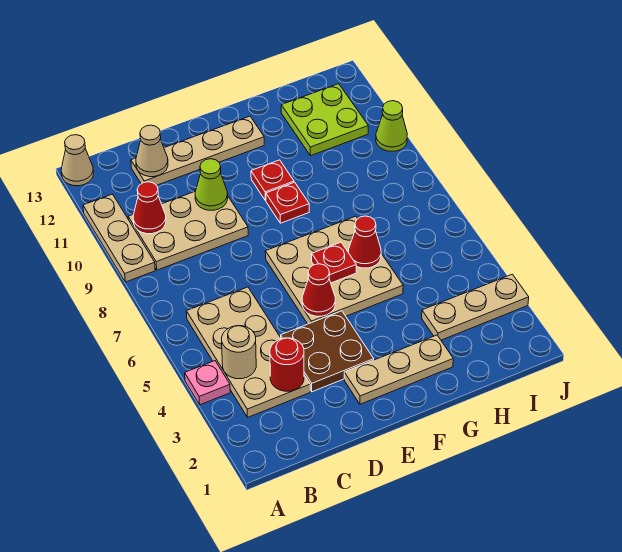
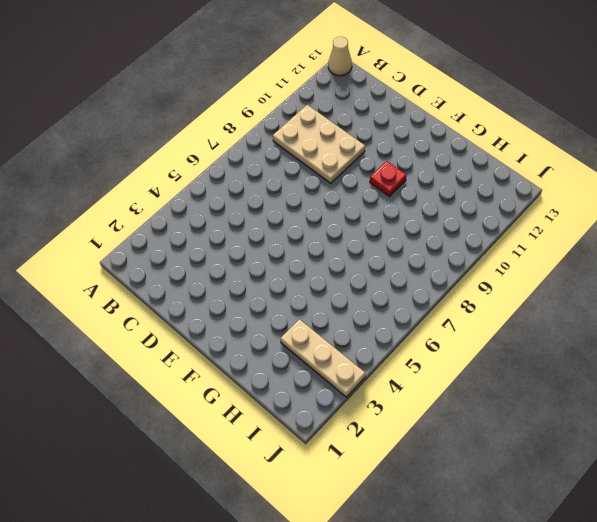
none -> pink plate A4 level 1
none -> tan plate A9:A11 level 1
none -> tan plate B3:C6 level 1

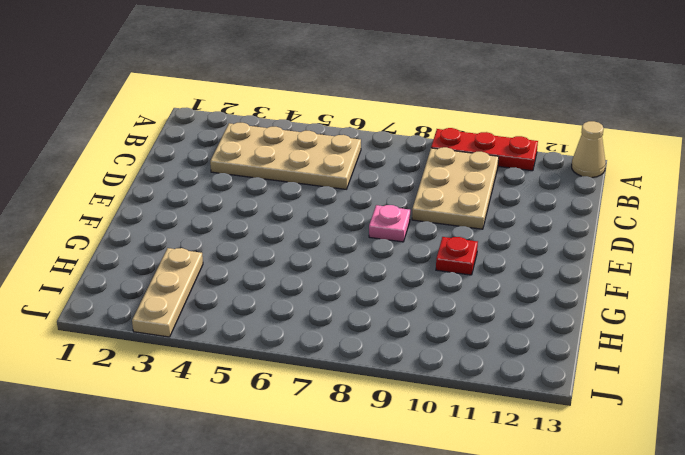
red plate A9:A11 level 1 -> tan plate A9:A11 level 1
pink plate E8 level 1 -> pink plate A4 level 1
none -> tan plate C12:F12 level 1
none -> brown plate D3:E4 level 1
none -> tan plate E2:G2 level 1

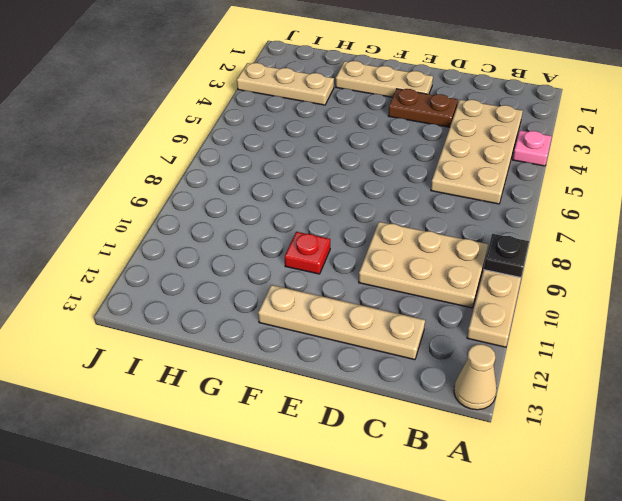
black plate A9 level 2 -> none
brown plate D3:E3 level 1 -> brown plate D3:E4 level 1
none -> tan plate E5:G7 level 1
none -> red plate F9 level 1
none -> lime plate H11:I12 level 1

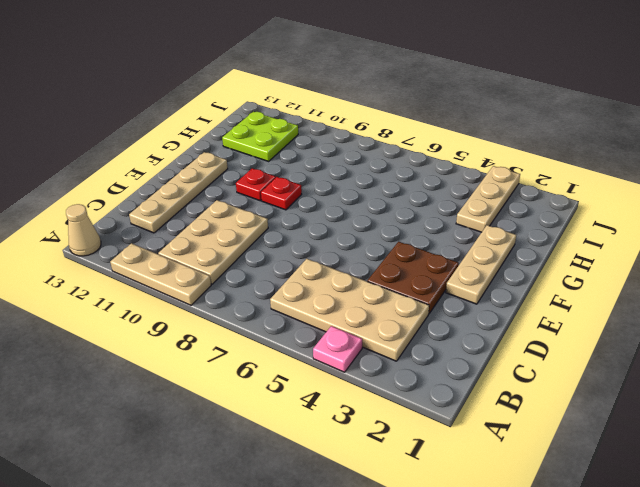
none -> tan plate E5:G7 level 1
none -> lime cone J10 level 1
none -> tan round brick B4 level 2

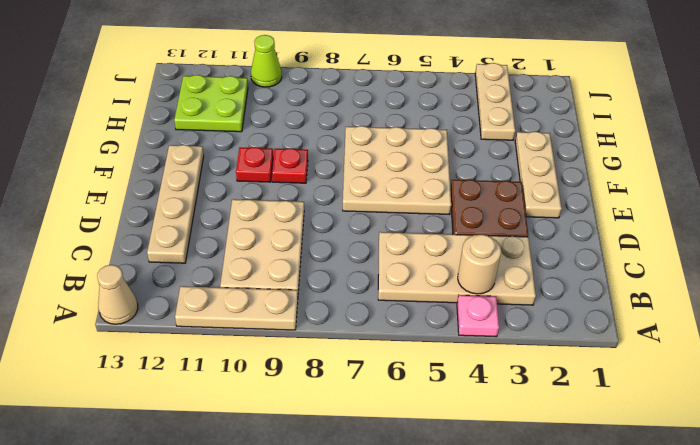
none -> red cone B10 level 2
none -> red round brick C3 level 2
none -> tan cone C12 level 2

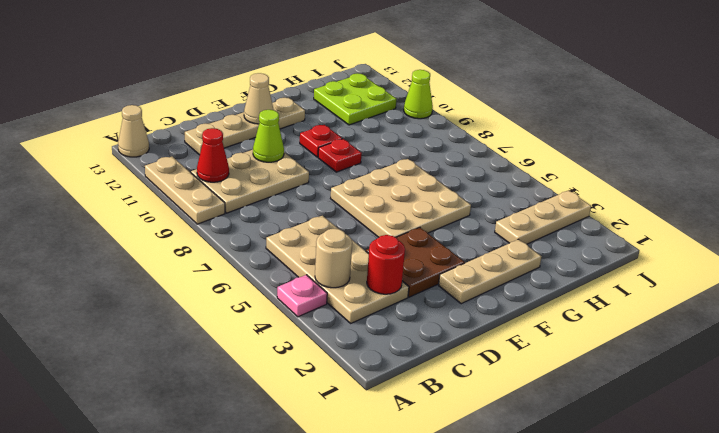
tan cone E12 level 2 -> tan cone C12 level 2
none -> red cone E5 level 2
none -> red plate F6 level 2
none -> red cone G6 level 2

